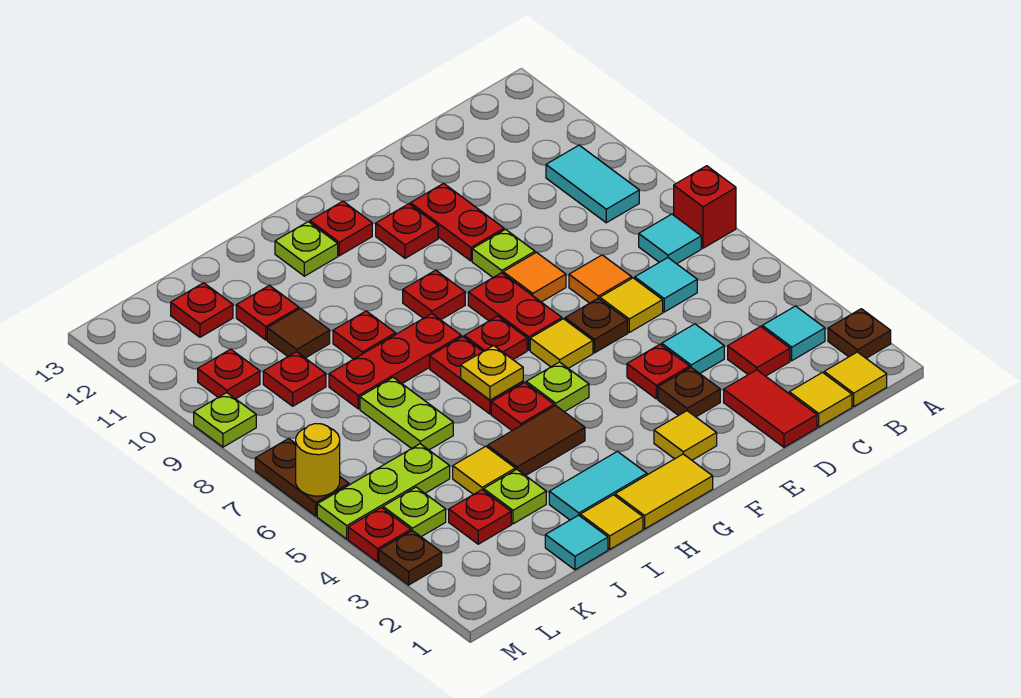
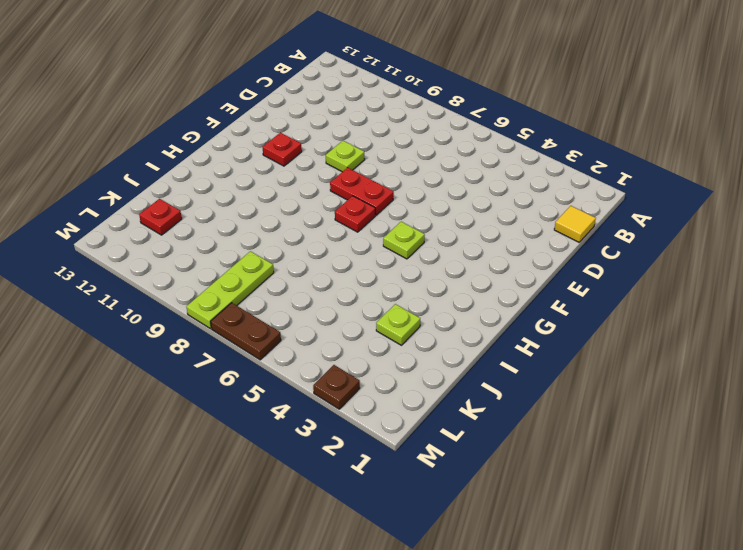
lime plate K8:M8 level 1 -> lime plate K5:M5 level 1
none -> brown plate A2 level 1
none -> red brick A7 level 1
none -> yellow tile B1 level 1
none -> cyan tile B3 level 1

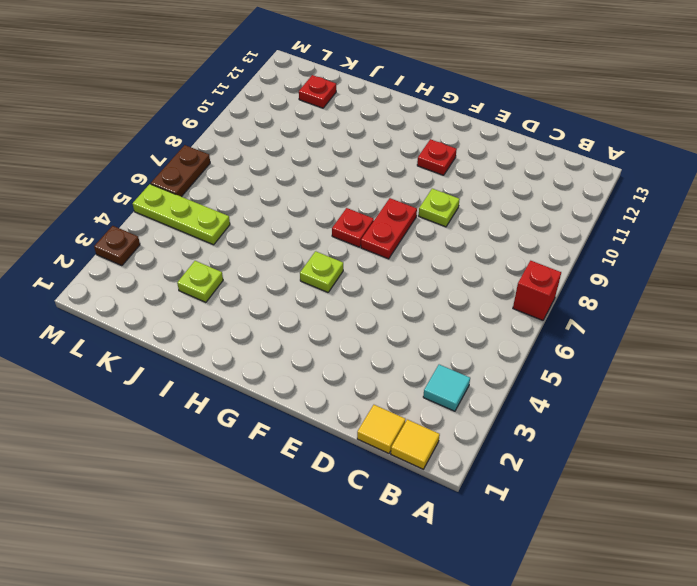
none -> brown plate A2 level 1
none -> cyan tile B7 level 1
none -> cyan tile B9:B10 level 1
none -> red tile C3 level 1

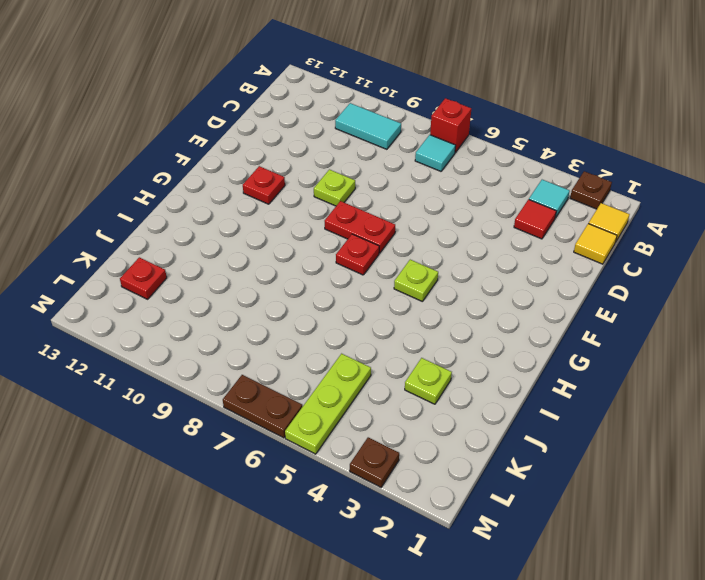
none -> cyan tile C6 level 1
none -> red tile D1:D2 level 1
none -> cyan tile D4 level 1
none -> yellow tile D6 level 1

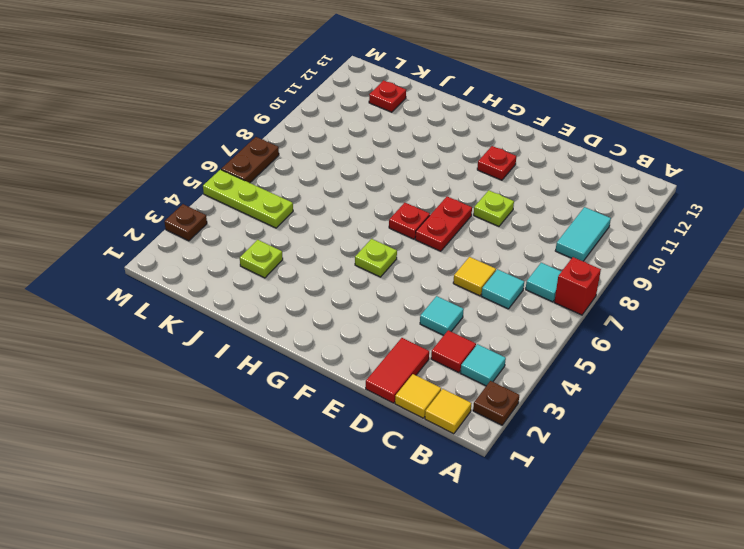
none -> orange tile D7 level 1
none -> brown plate E3 level 1
none -> red plate E4 level 1
none -> brown plate E6 level 1

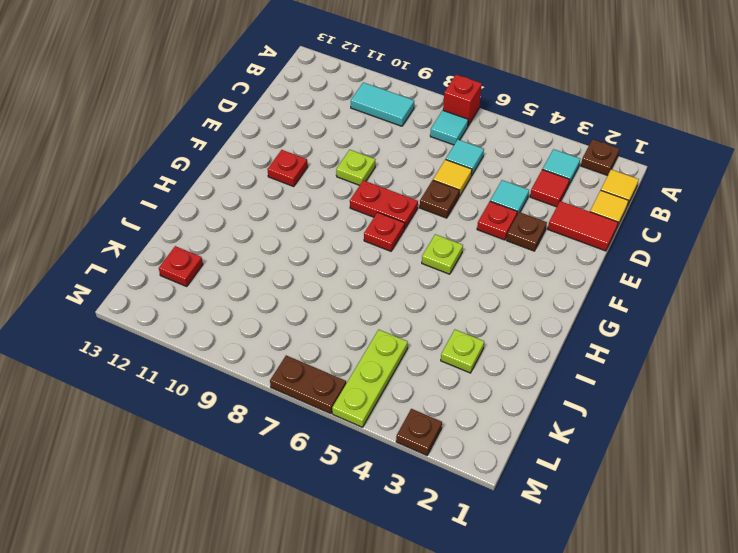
none -> orange tile D7 level 1
none -> orange tile E8 level 1
none -> red plate E10:E11 level 1
none -> yellow tile F2 level 1

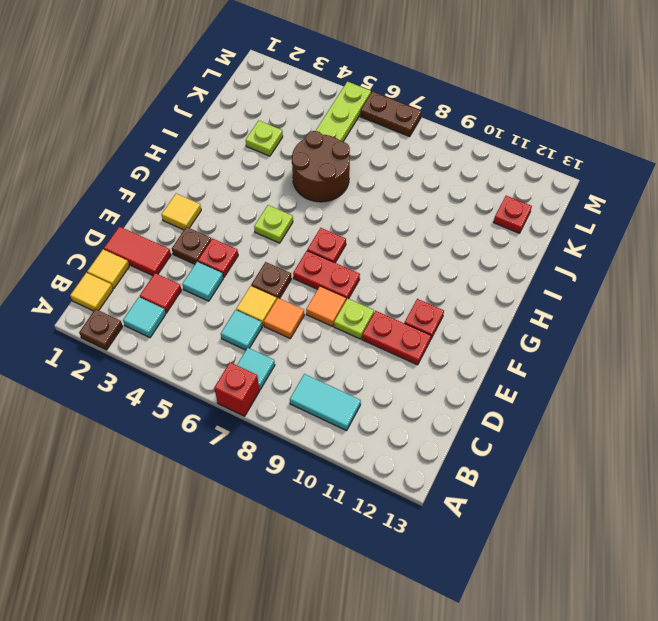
brown round brick I5:J6 level 1 -> lime plate J6:J7 level 1
none -> yellow tile F6 level 1
none -> yellow tile G1:H1 level 1
none -> red plate G9 level 1
none -> red plate G12 level 1

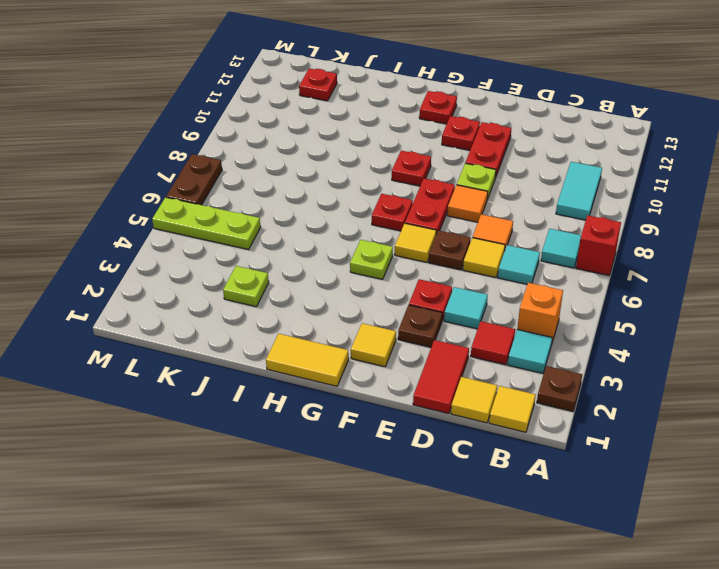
orange brick B4 level 1 -> none
none -> cyan tile H2:I2 level 1
none -> brown tile H4:I4 level 1
none -> red plate H5 level 1
none -> red plate H6:H7 level 1

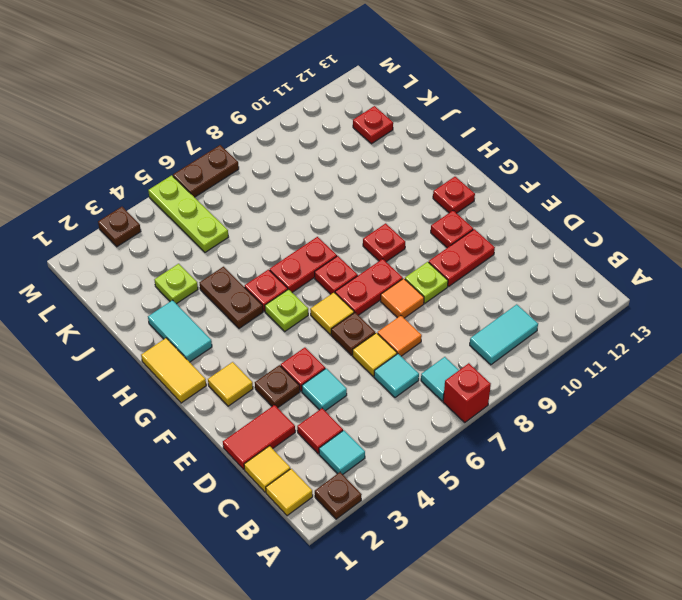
brown plate H4:I4 level 1 -> brown tile H4:I4 level 1
none -> red plate H8:J8 level 1
none -> lime plate H12 level 1
none -> yellow tile I1 level 1
none -> red plate I9 level 1

